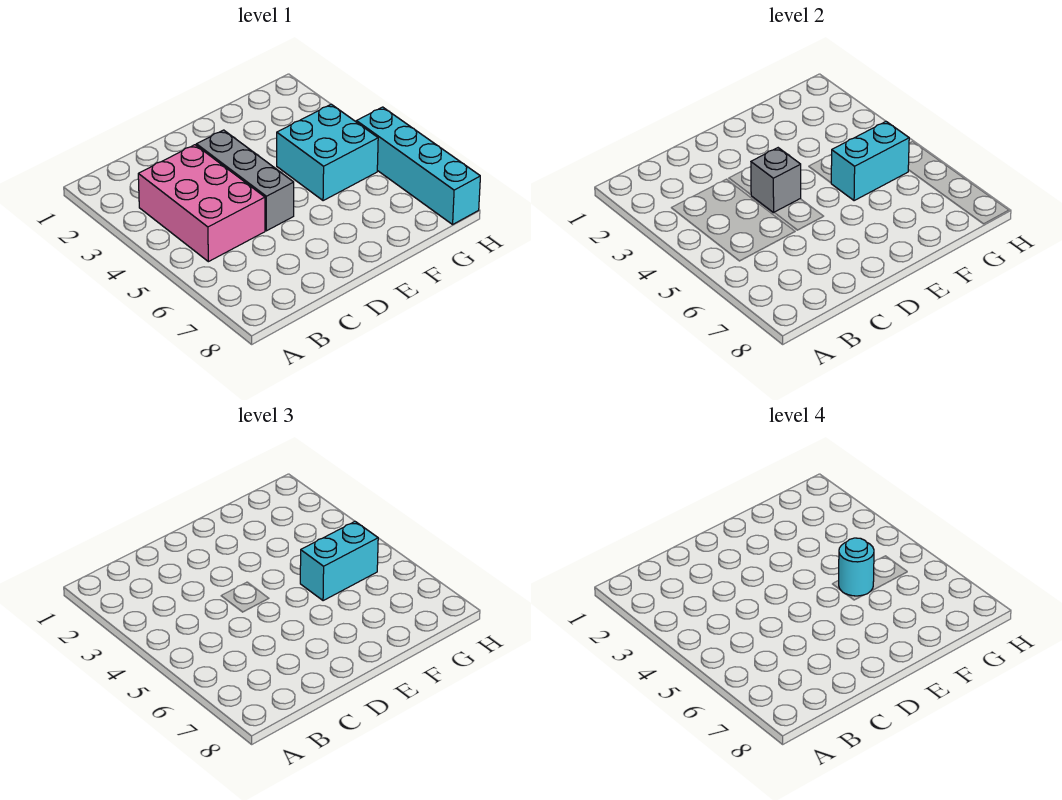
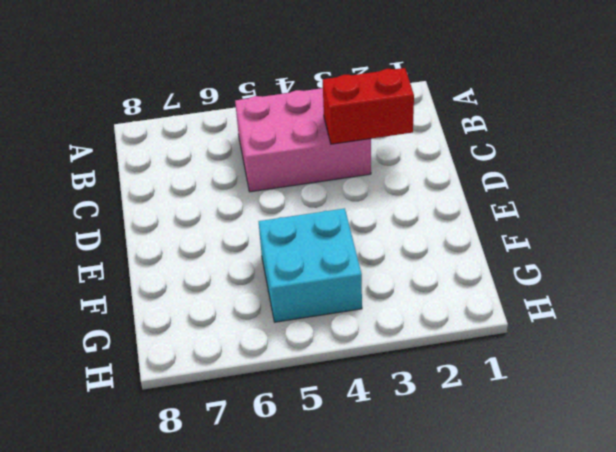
red brick C2:C3 level 2 -> none
none -> grey brick D3:D5 level 1
none -> cyan brick H5:H8 level 1

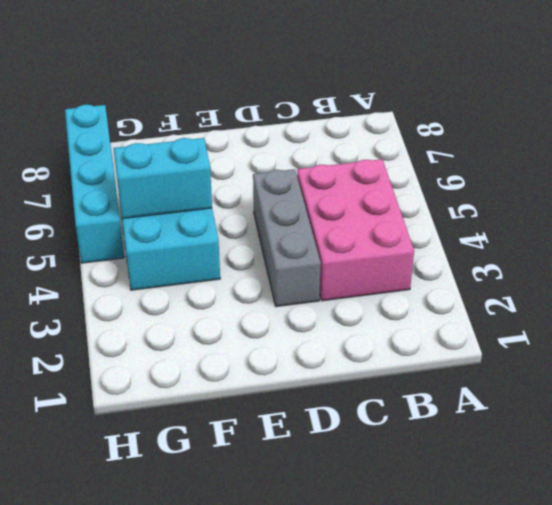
none -> grey brick D4 level 2
none -> cyan brick F5:G5 level 3

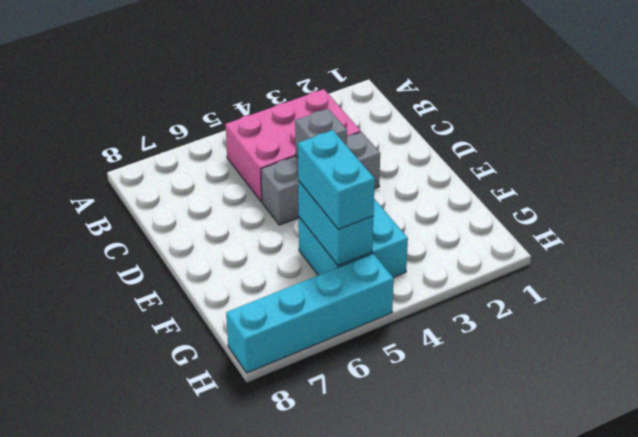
none -> cyan round brick F5 level 4

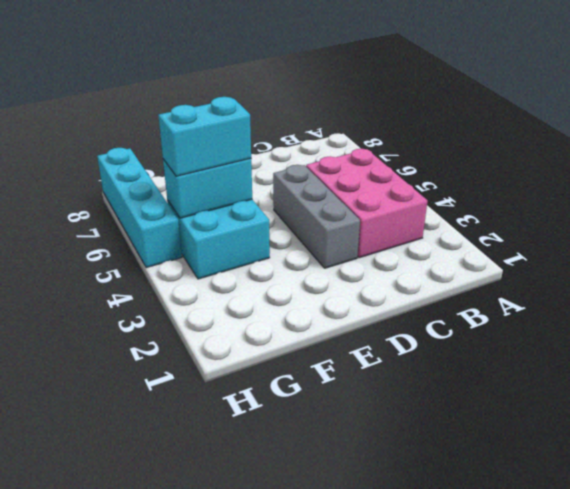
none -> grey brick D4 level 2
none -> cyan round brick F5 level 4

